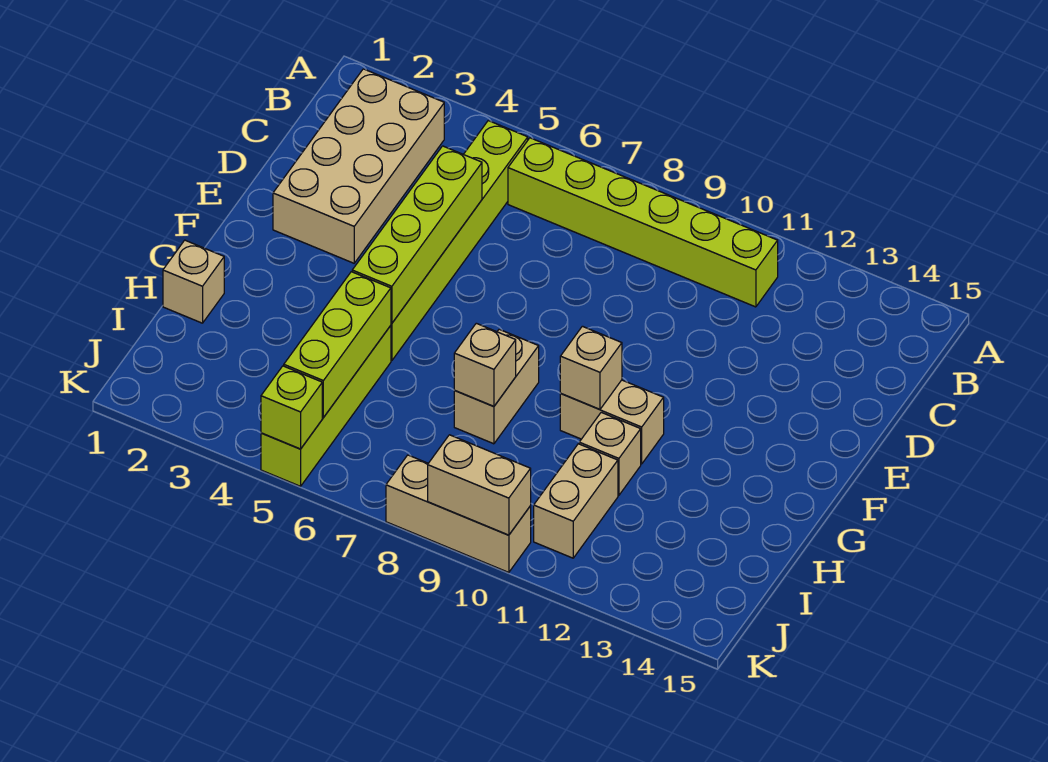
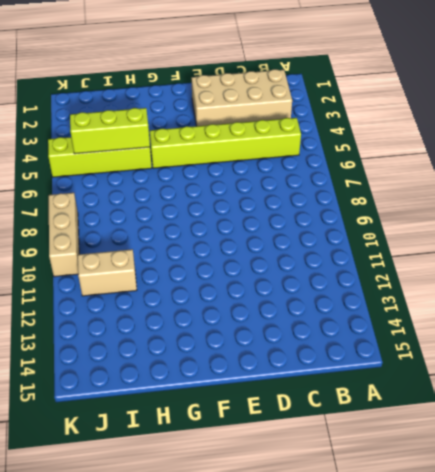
none -> lime brick B6:B11 level 1
none -> tan brick G8:H8 level 1
none -> tan brick G10:G11 level 1

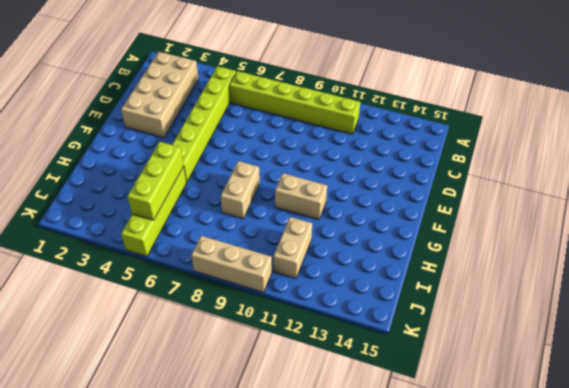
none -> tan brick H1 level 1
none -> tan brick H11 level 1
none -> lime brick D5:G5 level 2

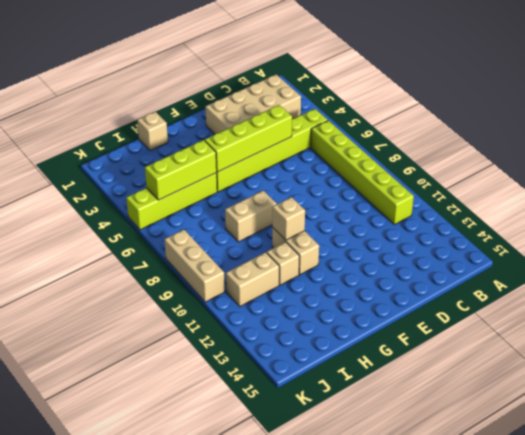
none -> tan brick H8 level 2
none -> lime brick K5 level 2
none -> tan brick K9:K10 level 2

